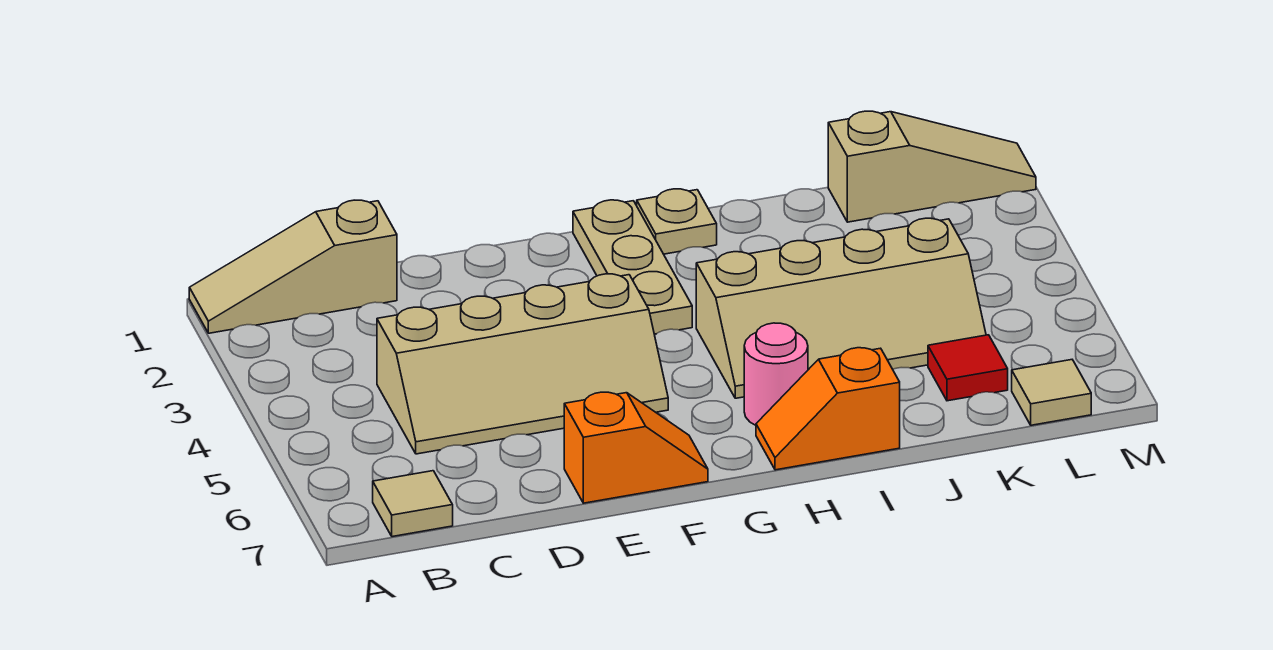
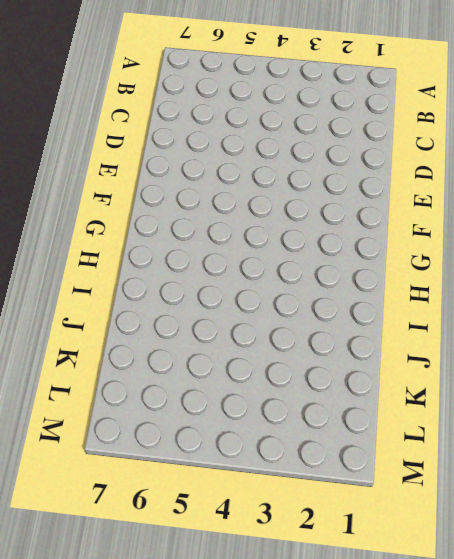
none -> tan slope A1:C1 level 1 top C
none -> tan tile B7 level 1
none -> tan slope C4:F5 level 1 top 4

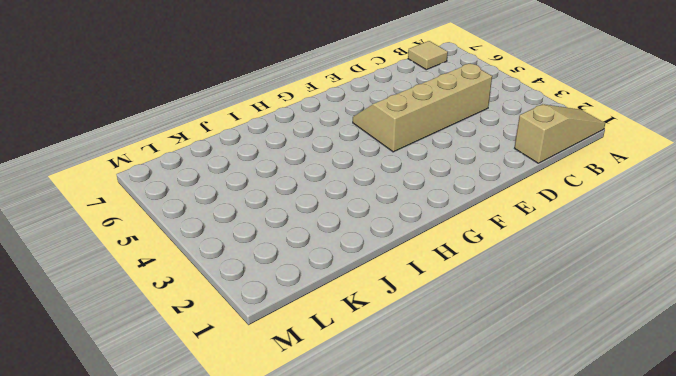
none -> orange slope E7:F7 level 1 top E
none -> tan plate G1:G3 level 1
none -> tan plate H1 level 1

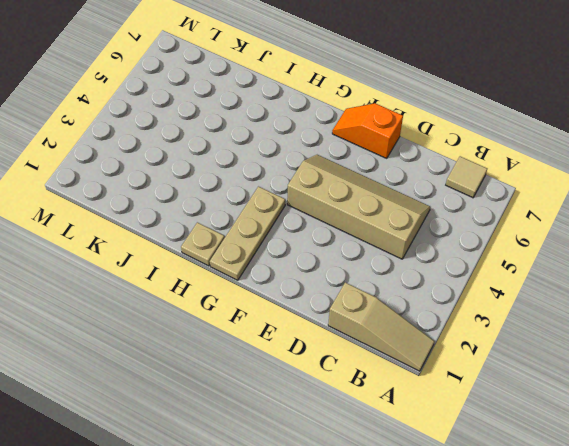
none -> tan slope H4:K5 level 1 top 4
none -> pink round brick H6 level 1
none -> orange slope H7:I7 level 1 top I

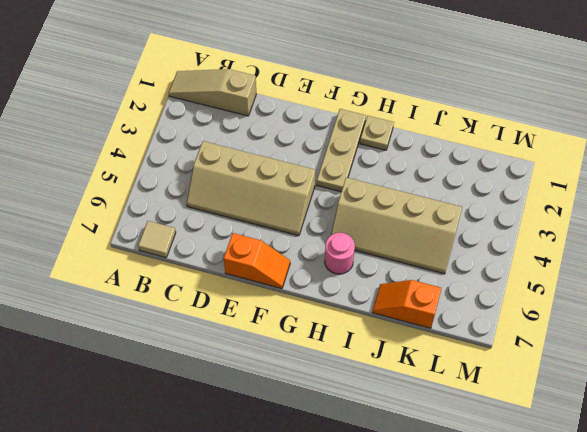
orange slope J7:K7 level 1 top K -> orange slope H7:I7 level 1 top I
none -> tan slope K1:M1 level 1 top K
none -> red tile K6 level 1
none -> tan tile L7 level 1

